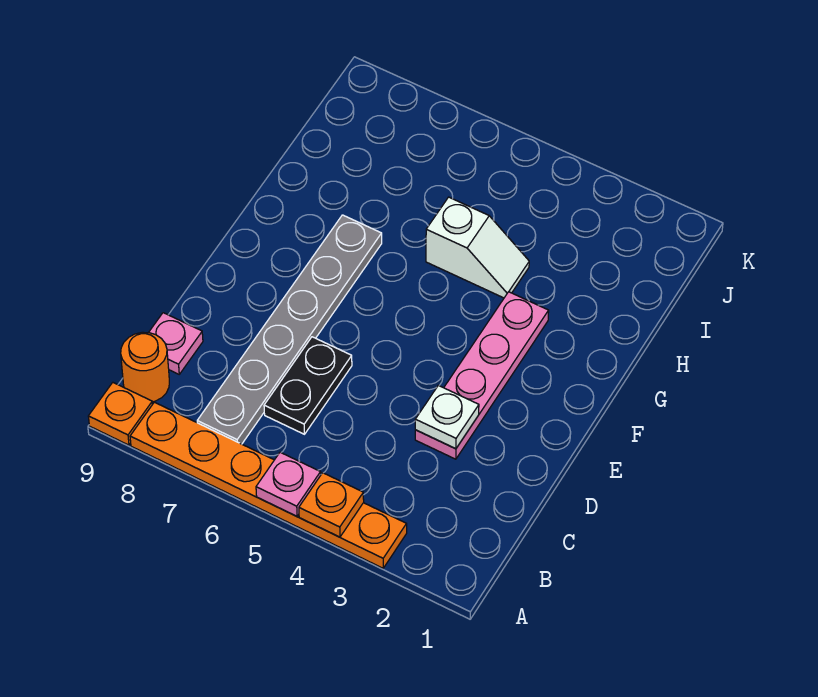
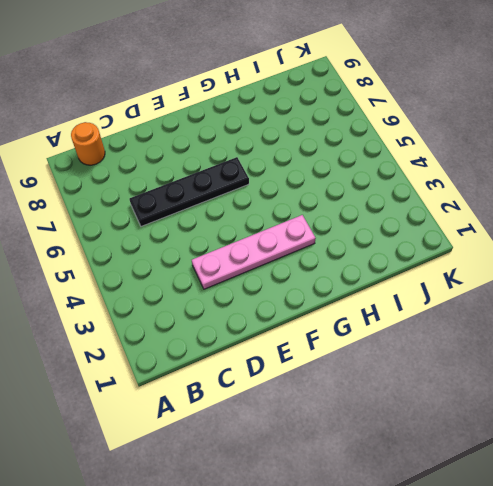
black plate C6:F6 level 1 -> black plate C6:D6 level 1
none -> orange plate A3:A8 level 1
none -> orange plate A9 level 1

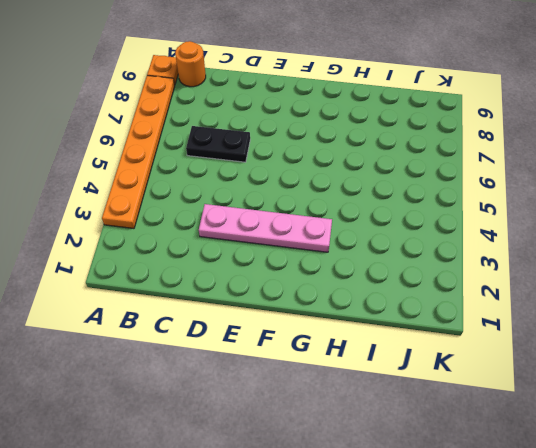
none -> grey plate B7:G7 level 1
none -> pink plate C9 level 1

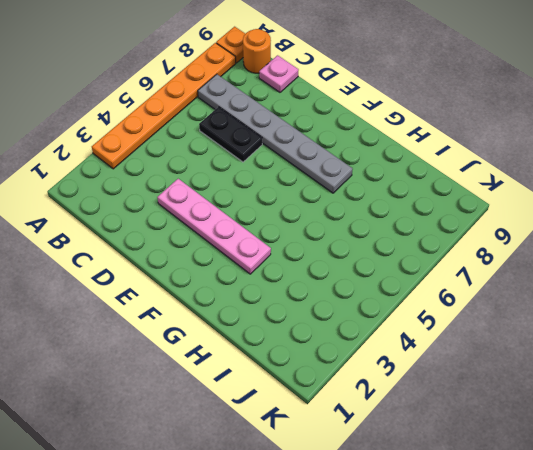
none -> white slope H4:H5 level 1 top 5
none -> orange plate A4 level 2

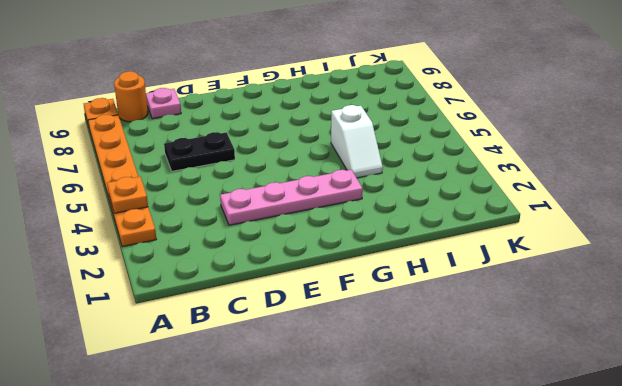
none -> grey plate B7:G7 level 1
none -> pink plate A5 level 2

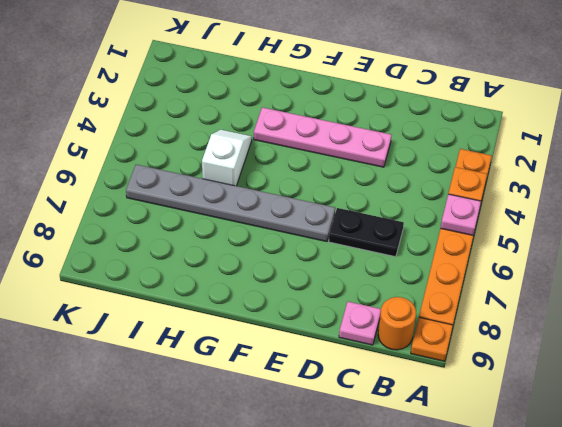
grey plate E6:J6 level 1 -> grey plate B7:G7 level 1
none -> white plate D3 level 2

